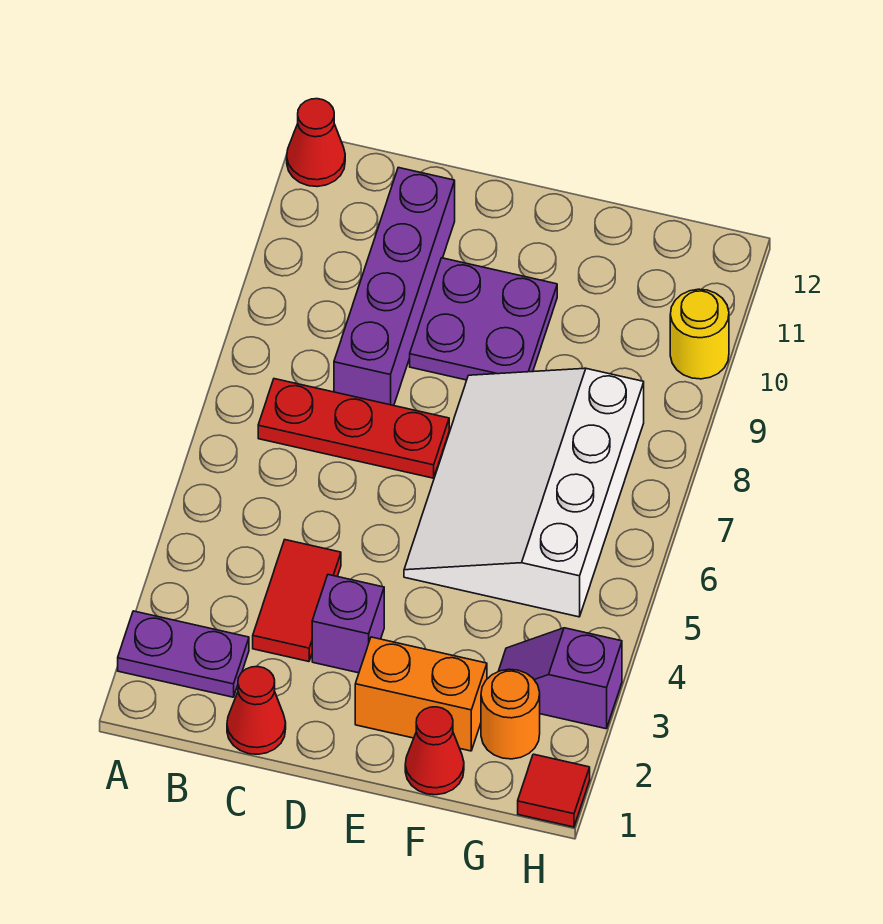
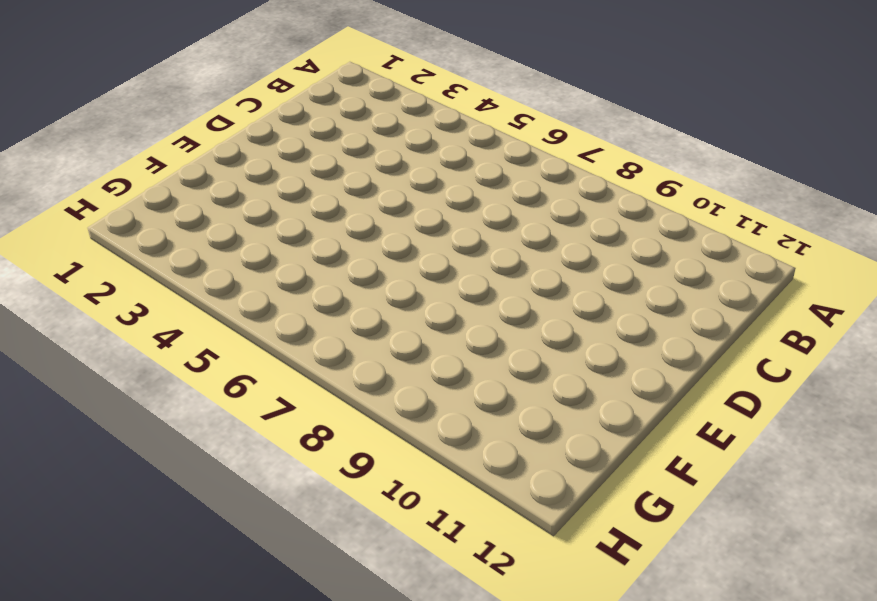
none -> purple plate A2:B2 level 1
none -> red cone A12 level 1
none -> red plate B7:D7 level 1

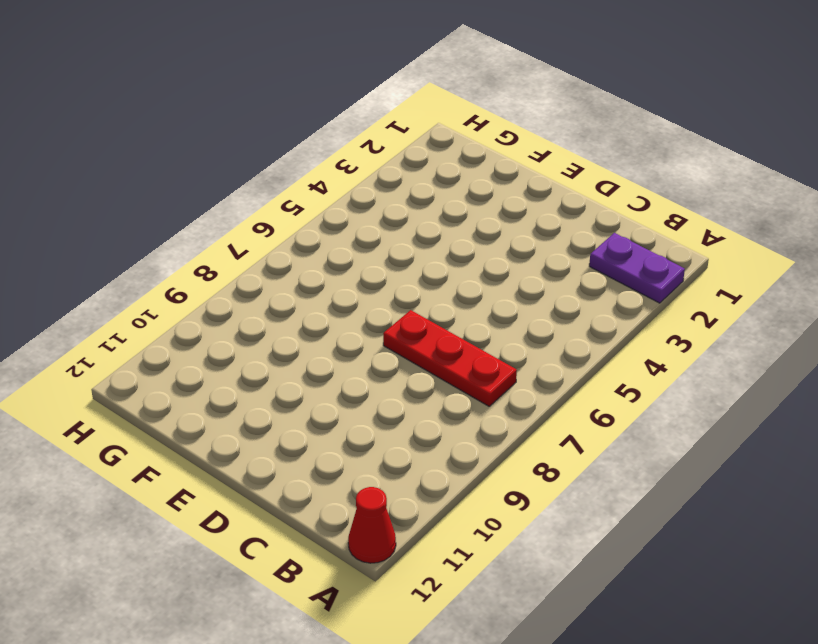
none -> red cone C1 level 1
none -> red tile C3:C4 level 1
none -> purple brick C8:C11 level 1

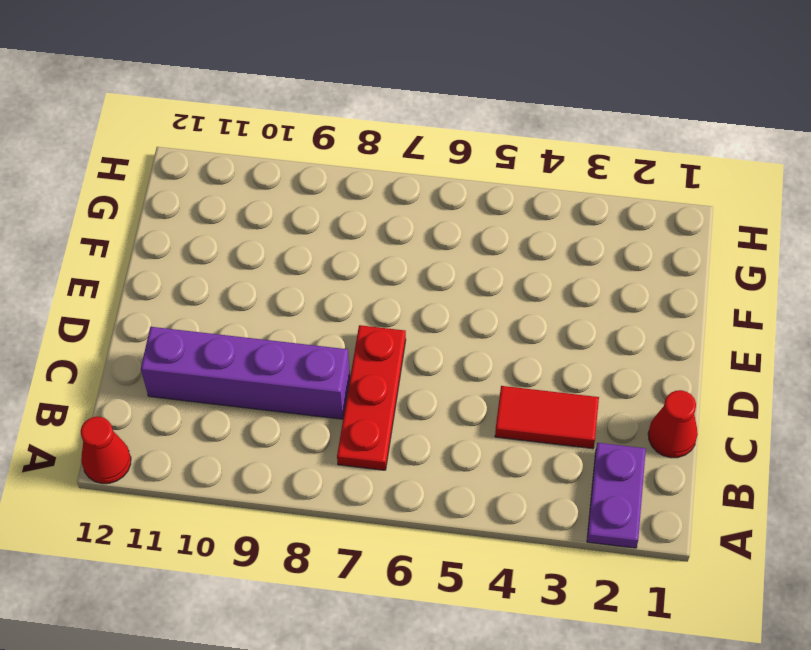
none -> purple brick D3 level 1
none -> purple plate D9:E10 level 1
none -> orange brick E2:F2 level 1

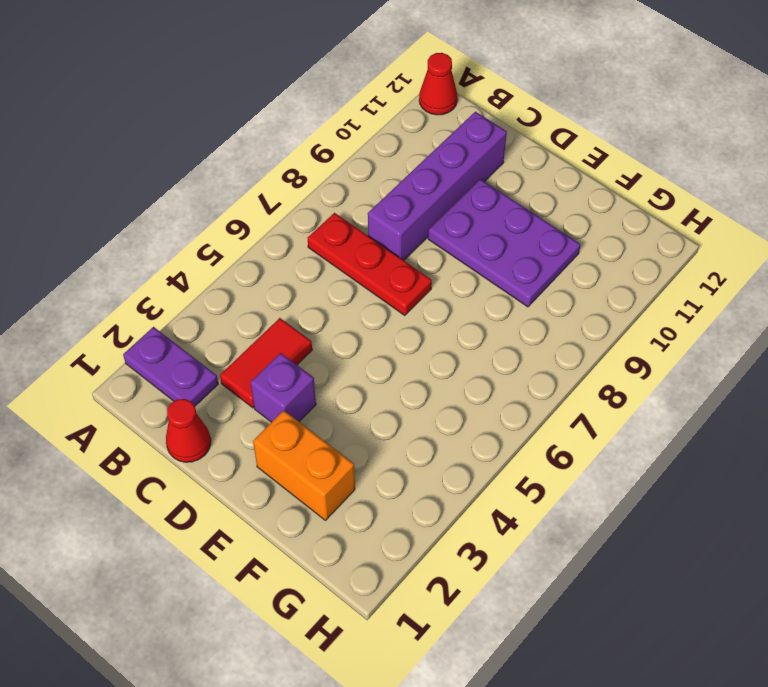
purple plate D9:F10 level 1 -> purple plate D9:E10 level 1
none -> white slope E5:G8 level 1 top G
none -> red cone F1 level 1
none -> orange round brick G2 level 1

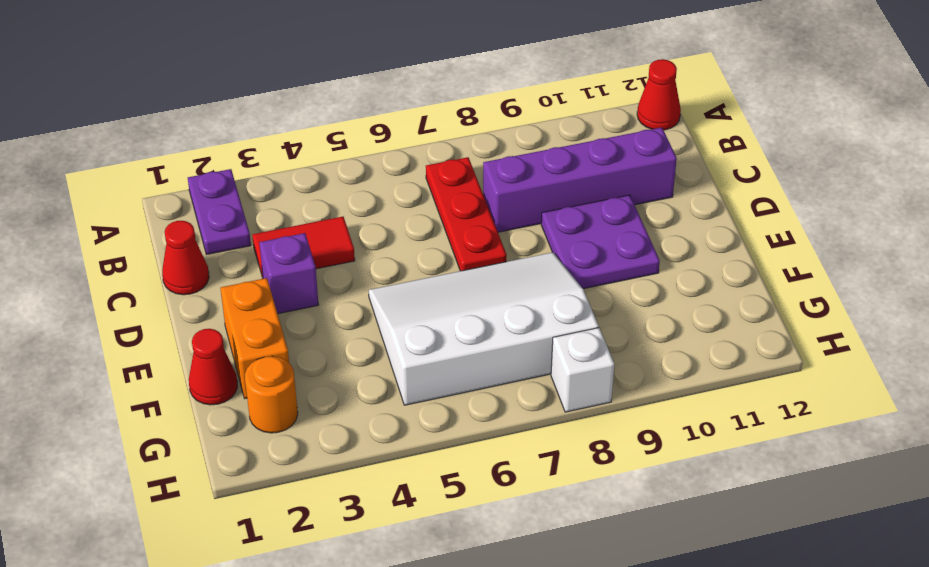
white brick H8 level 1 -> none
none -> purple slope G3:H3 level 1 top H
none -> red tile H1 level 1
none -> yellow round brick H10 level 1

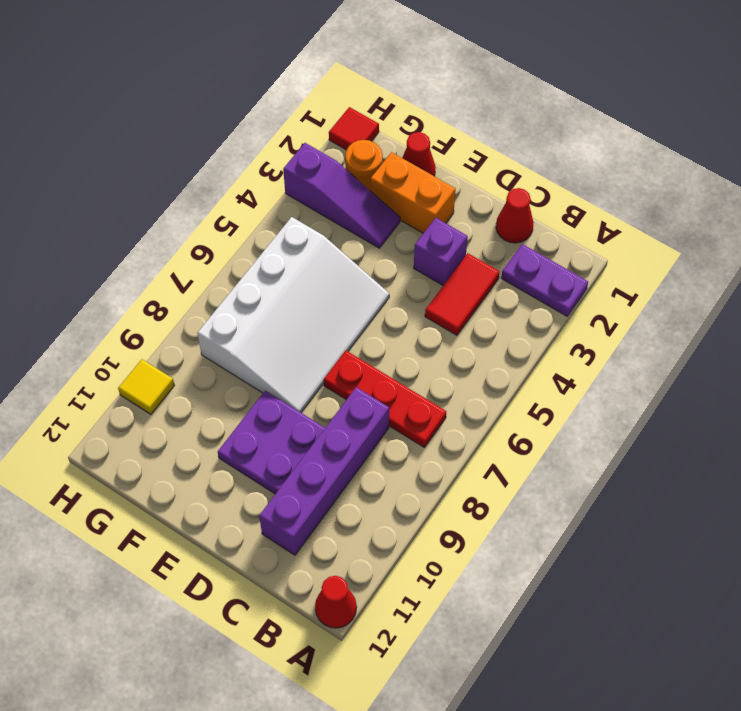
purple slope F3:H3 level 1 top H -> purple slope G3:H3 level 1 top H
yellow tile H10 level 1 -> yellow round brick H10 level 1

